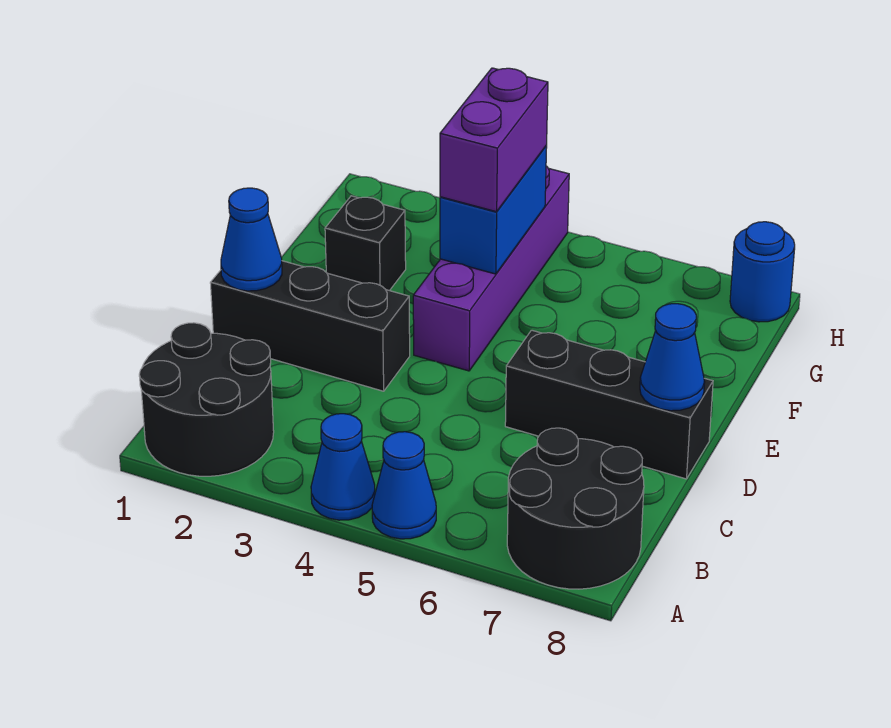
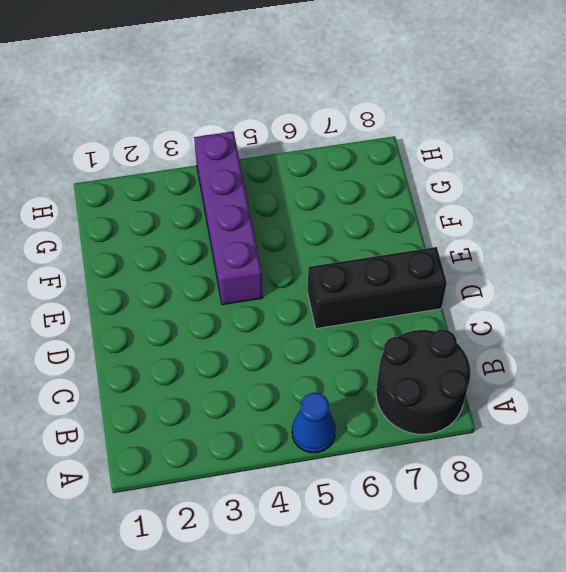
none -> black round brick A1:B2 level 1
none -> blue cone A4 level 1
none -> black brick D1:D3 level 1

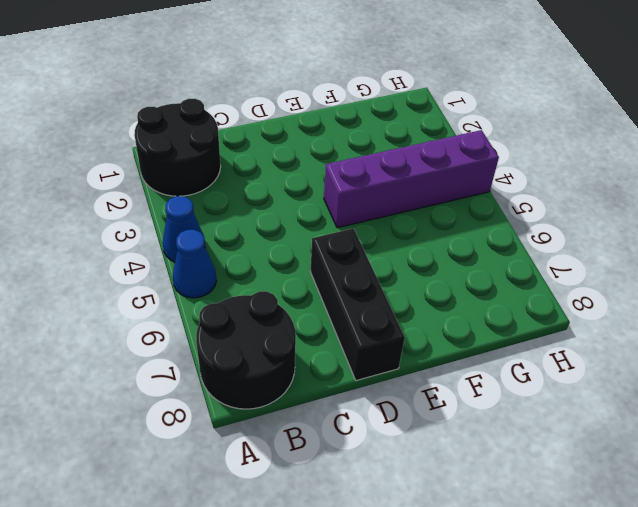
none -> black brick D1:D3 level 1
none -> black brick F2 level 1
none -> blue round brick H8 level 1

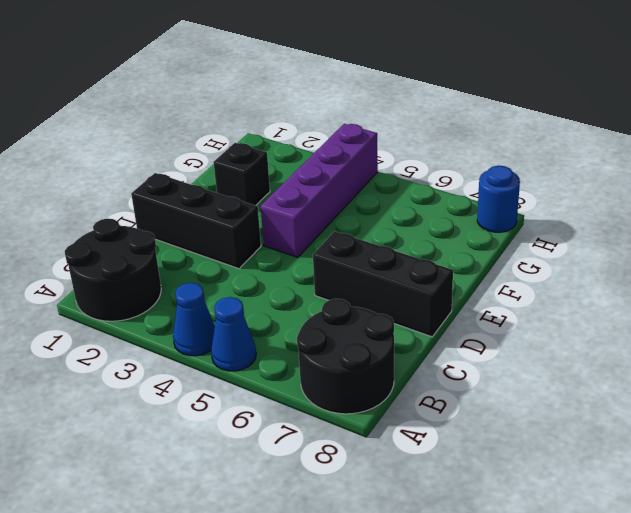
none -> blue cone D1 level 2
none -> blue cone D8 level 2
none -> blue brick F4:G4 level 2

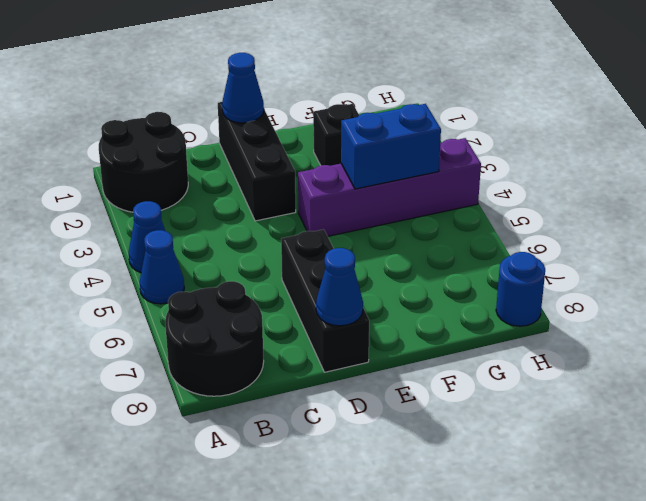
none -> purple brick F4:G4 level 3

